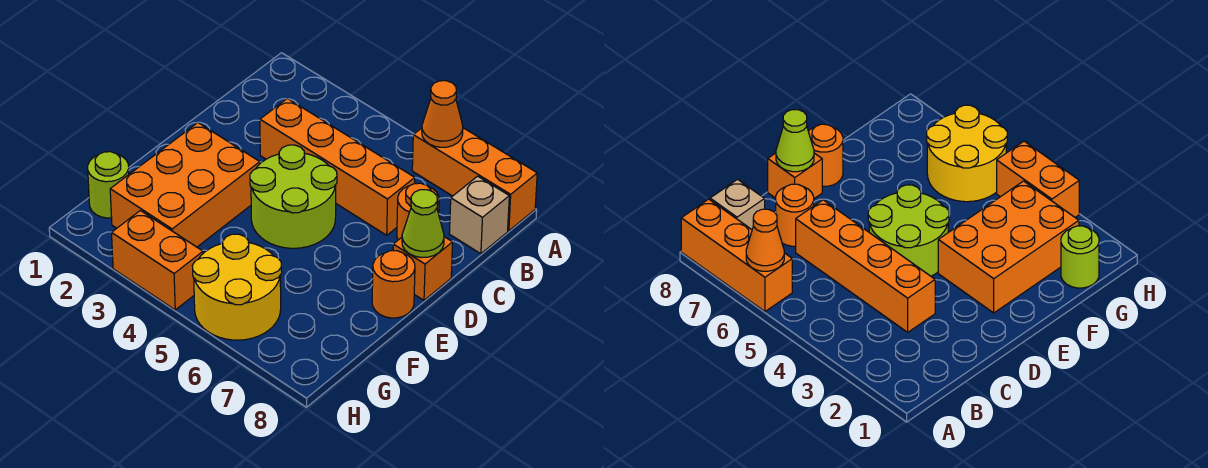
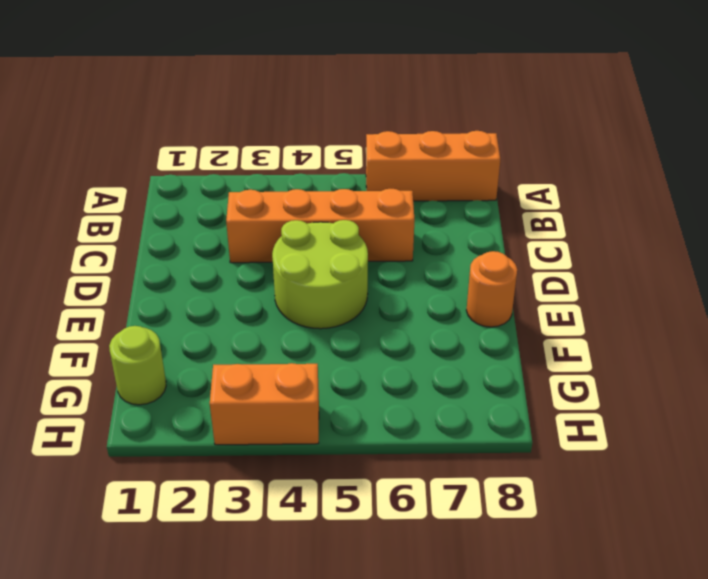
none -> tan brick B8 level 1
none -> orange round brick C7 level 1
none -> orange brick D8 level 1

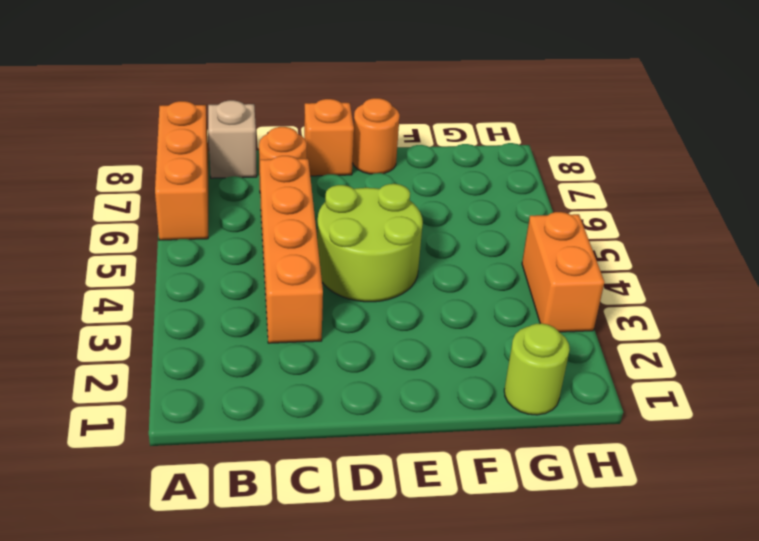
none -> orange brick E2:G3 level 1
none -> yellow round brick G5:H6 level 1
none -> orange cone A6 level 2

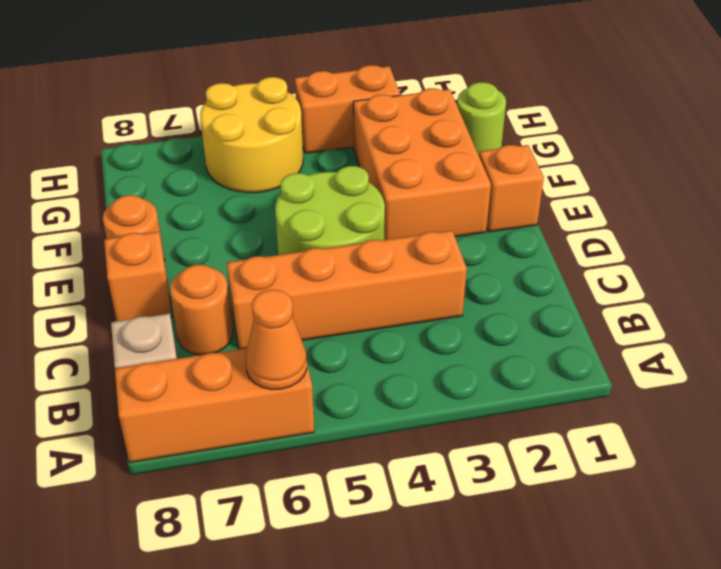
orange brick E1 level 1 -> none
none -> lime cone D8 level 2

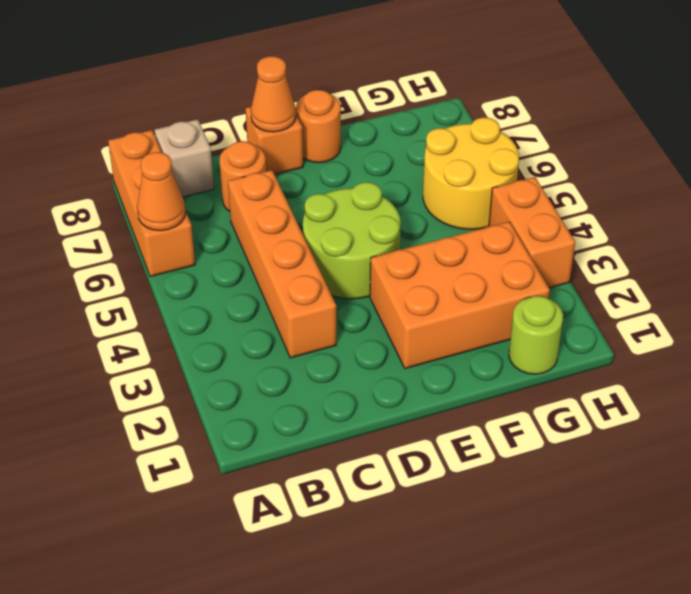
orange cone D8 level 2 -> lime cone D8 level 2

